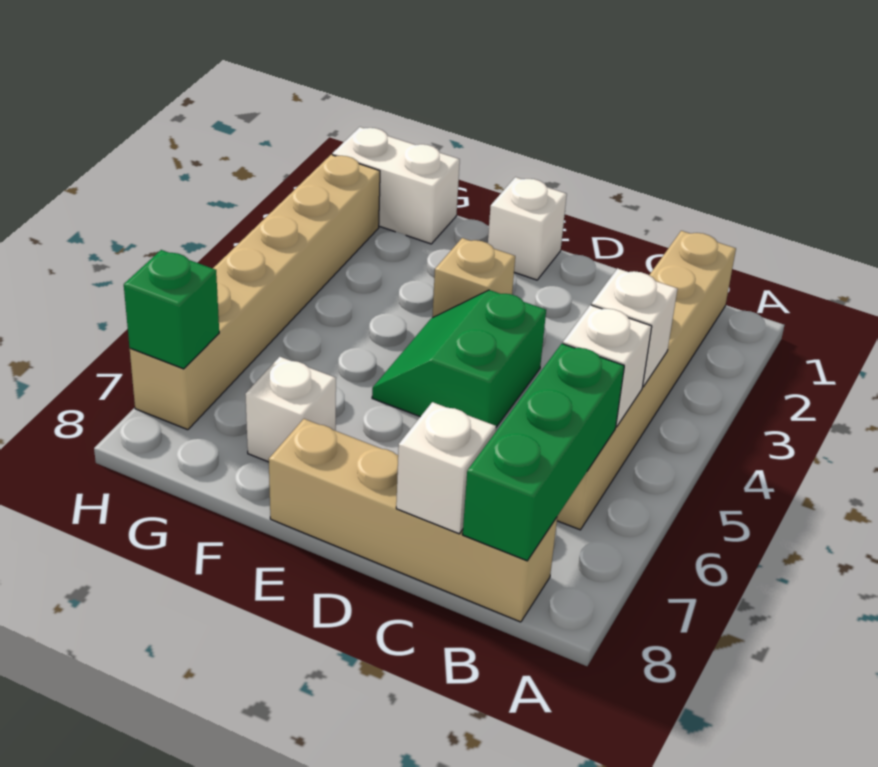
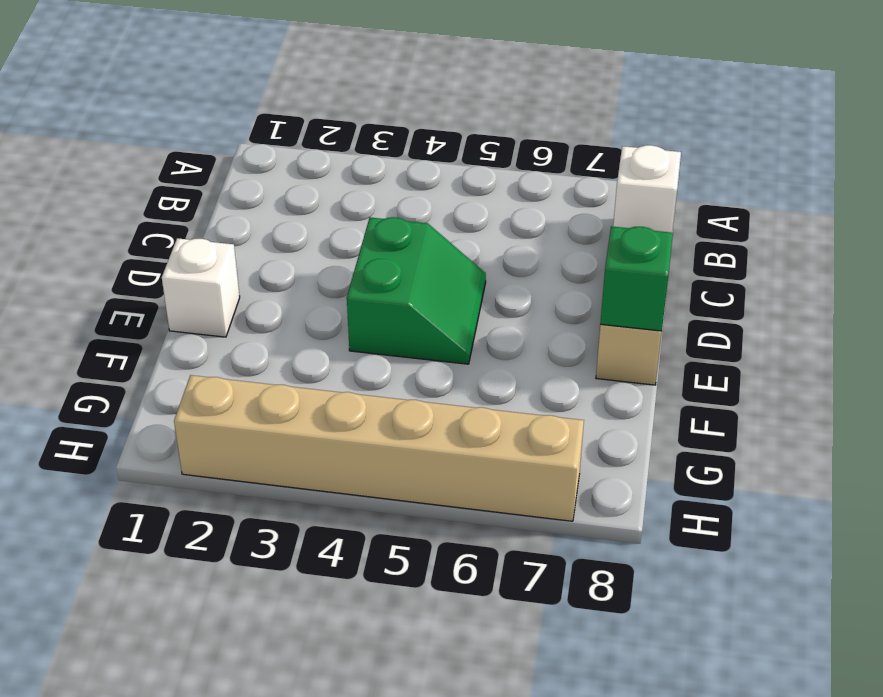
green slope D4:E5 level 1 top 4 -> green slope D4:E5 level 1 top D
green brick E8 level 2 -> green brick H7 level 2
none -> tan brick B1:B6 level 1
none -> tan brick E3 level 1
none -> white brick F7 level 1

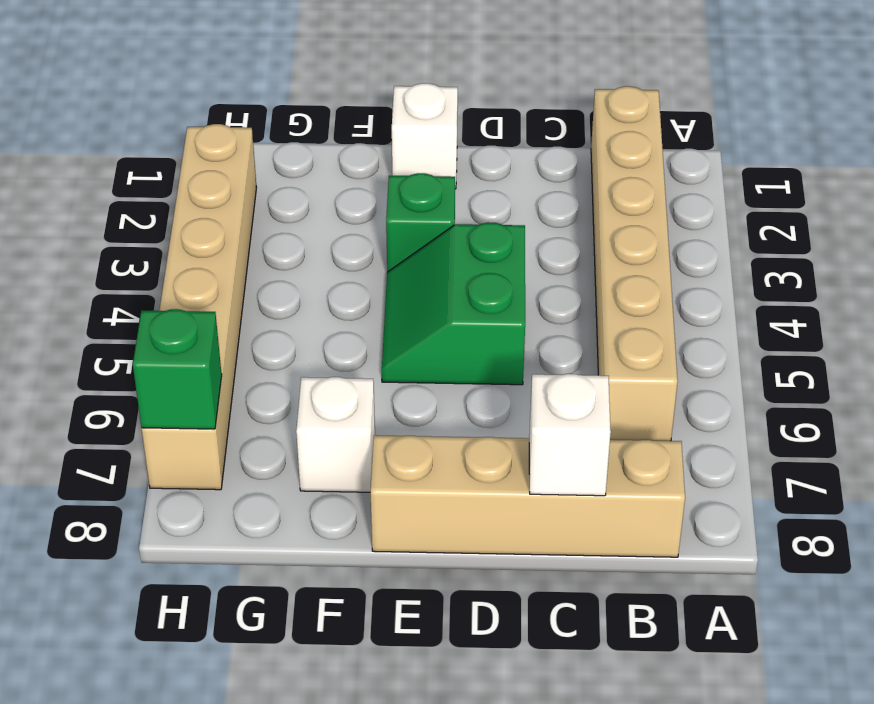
green brick E3 level 1 -> tan brick E3 level 1
none -> white brick G1:H1 level 1
none -> white brick B4 level 2
none -> white brick B5 level 2

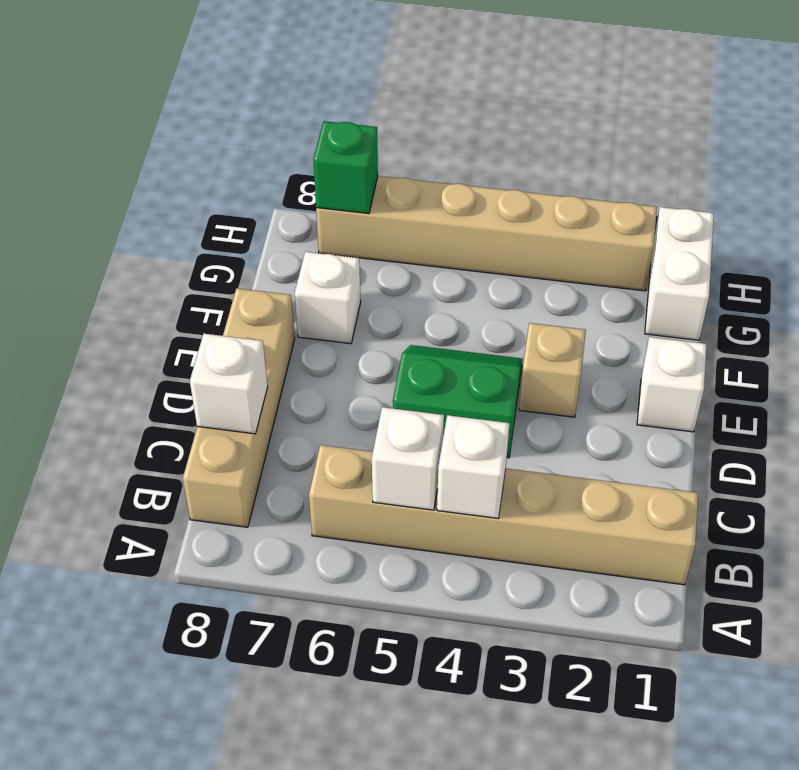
none -> green brick B6:B8 level 2

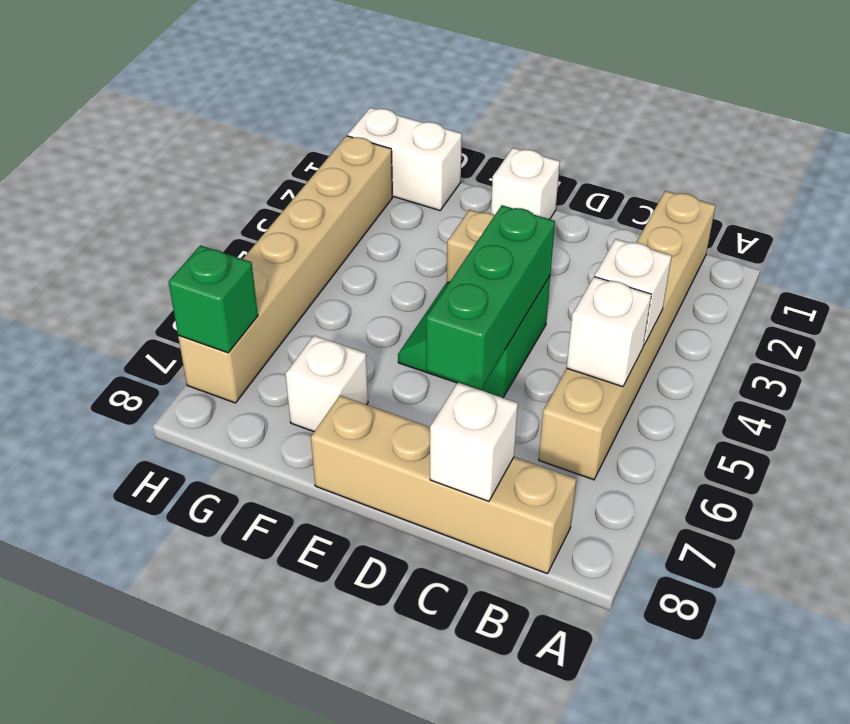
green brick D4:D6 level 2 -> green brick B6:B8 level 2

